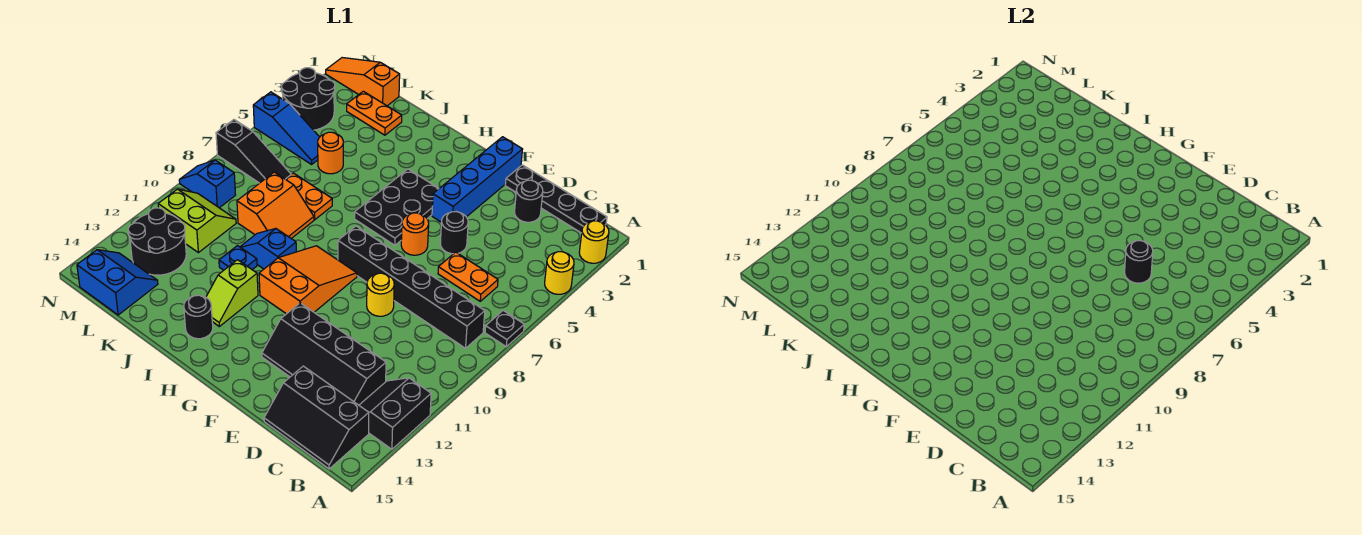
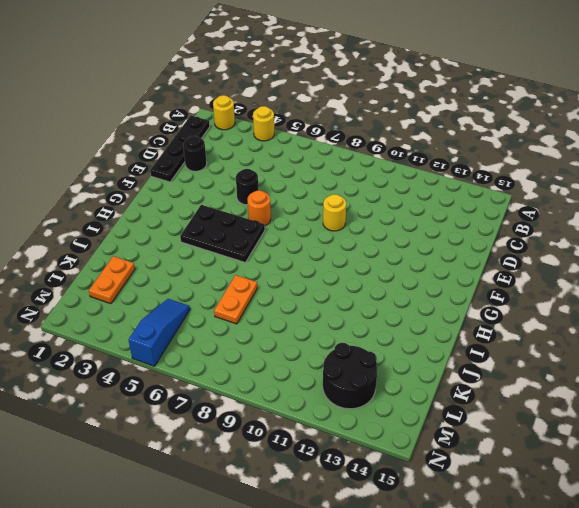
none -> black plate A7 level 1
none -> black slope A12:B13 level 1 top A
none -> black brick B8:G8 level 1
none -> black slope B14:D15 level 1 top 14

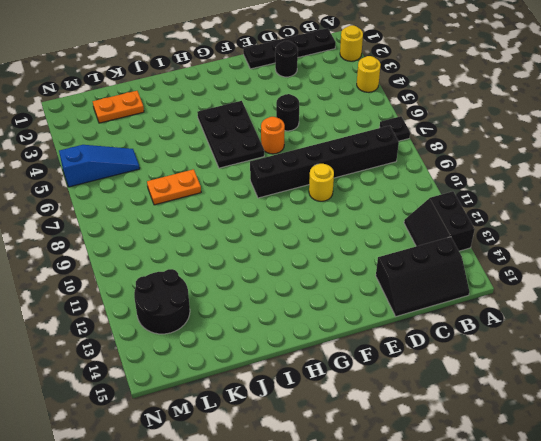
none -> orange plate C6:D6 level 1
none -> black slope C12:F13 level 1 top 12
none -> blue brick F1:F4 level 1
none -> orange slope G9:H11 level 1 top 11

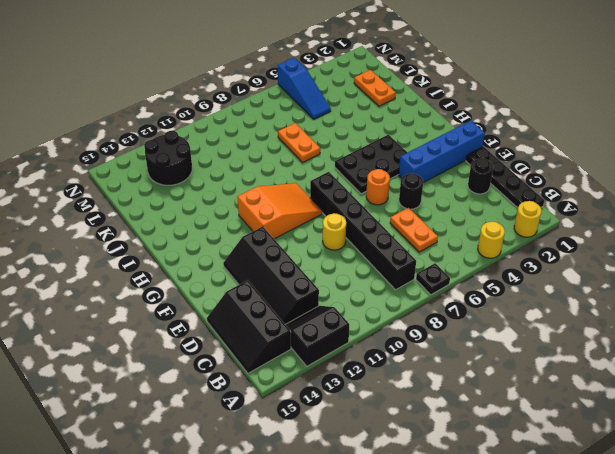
none -> blue slope I10:J10 level 1 top I
none -> lime slope I12:I13 level 1 top 12
none -> black round brick I14 level 1
none -> orange slope J8:K9 level 1 top K

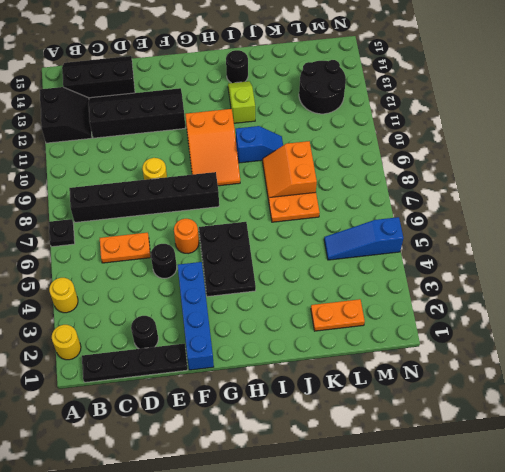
none -> blue plate J11 level 1
none -> orange round brick K5 level 1
none -> orange slope L1:N1 level 1 top L
none -> black slope L7:N7 level 1 top N

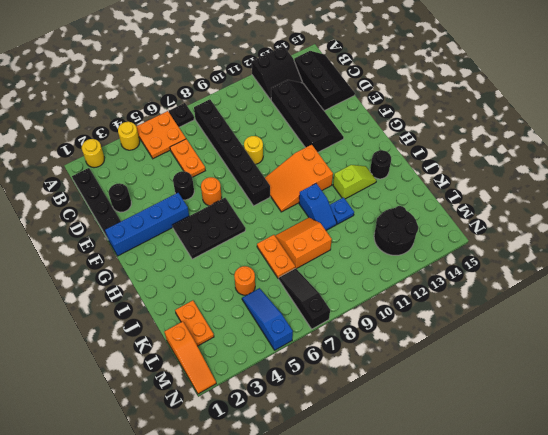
orange plate A5:B6 level 1 -> none
none -> lime slope L10:M11 level 1 top 11
none -> blue slope L14:M15 level 1 top 15
none -> black round brick M3:N4 level 1
none -> blue slope M9:N9 level 1 top M

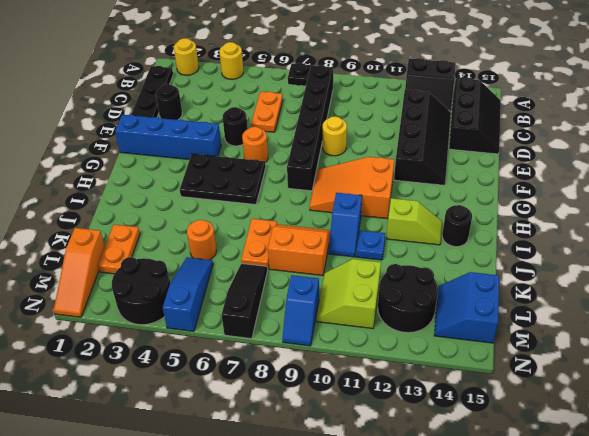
none -> black round brick D6 level 2

